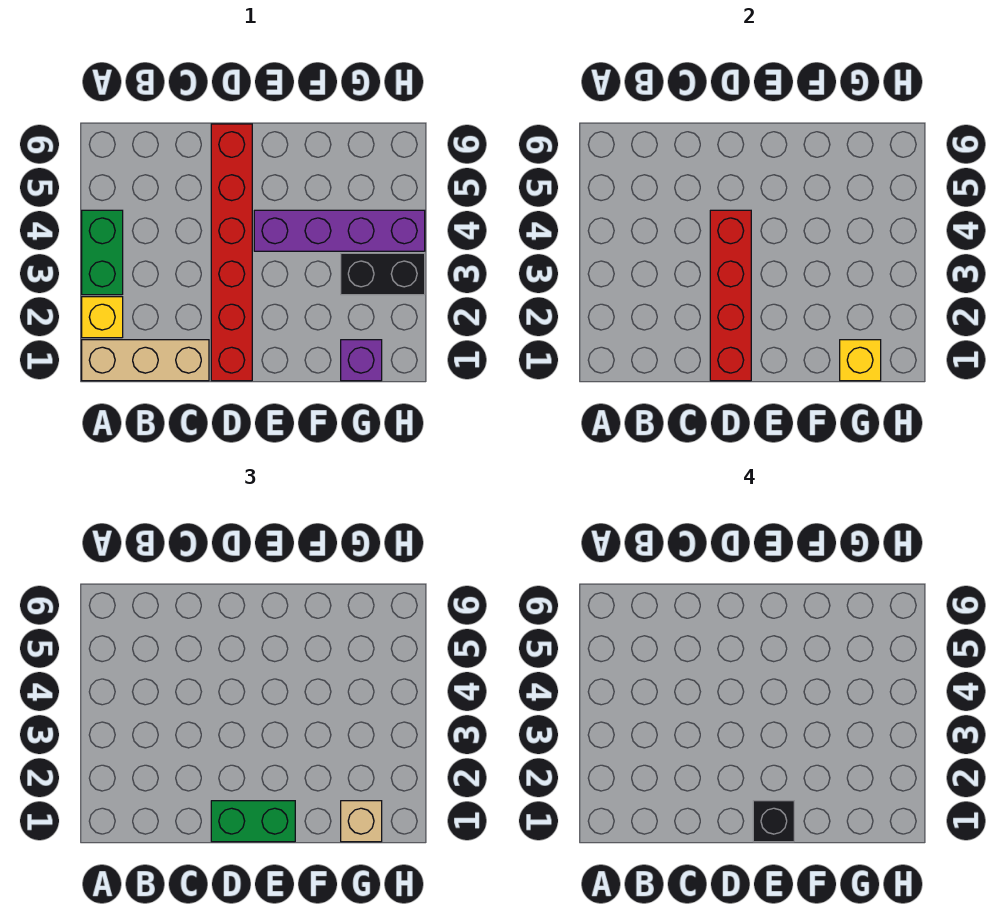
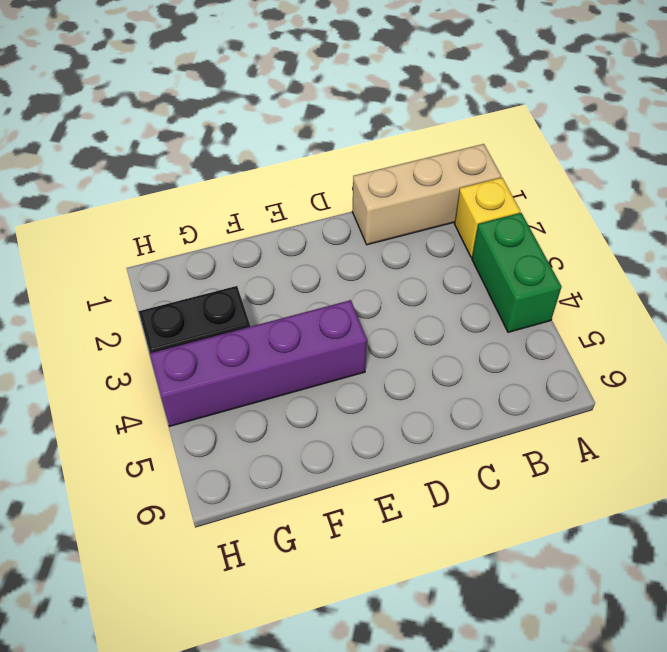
none -> red brick D1:D6 level 1
none -> purple brick G1 level 1
none -> red brick D1:D4 level 2

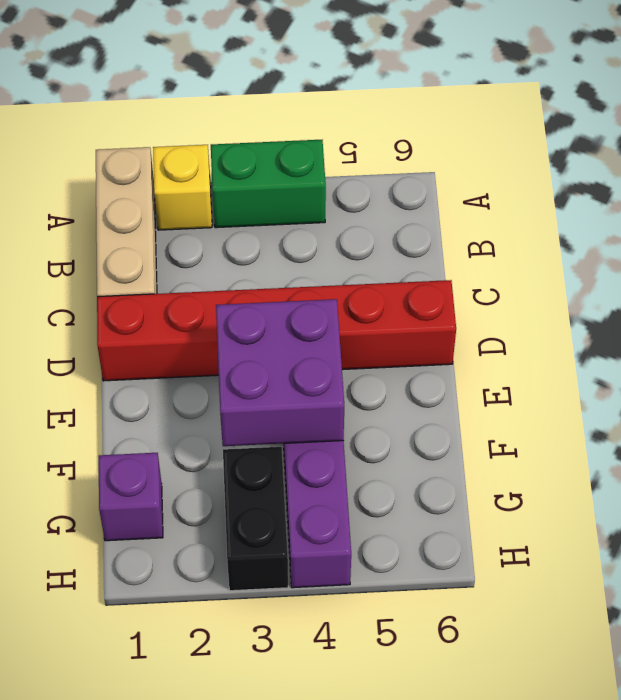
purple brick E3:F4 level 2 -> none
none -> red brick D1:D4 level 2
none -> yellow brick G1 level 2
none -> green brick D1:E1 level 3

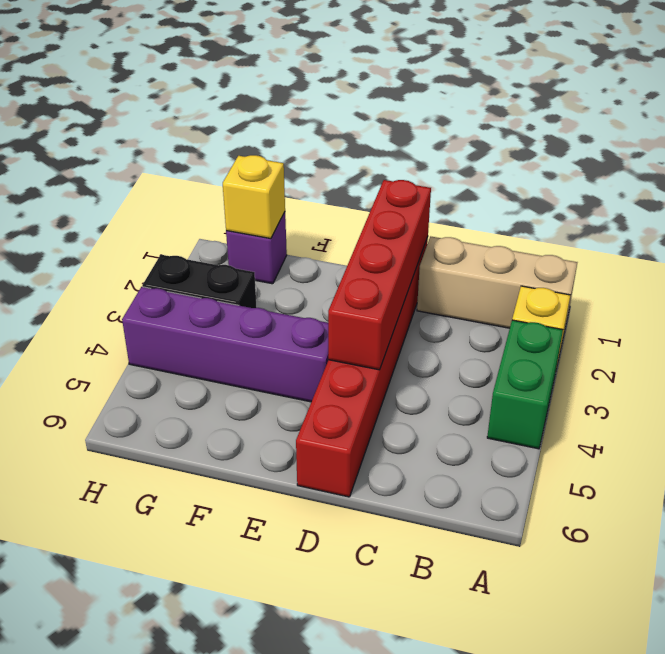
none -> green brick D1:E1 level 3
none -> tan brick G1 level 3
none -> black brick E1 level 4

